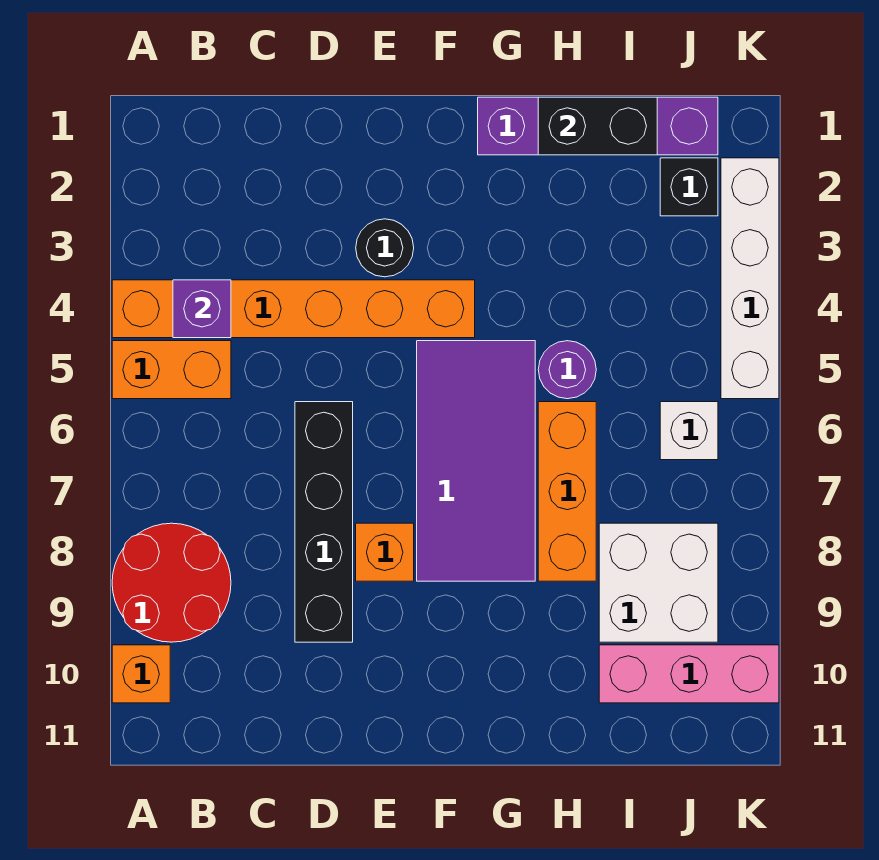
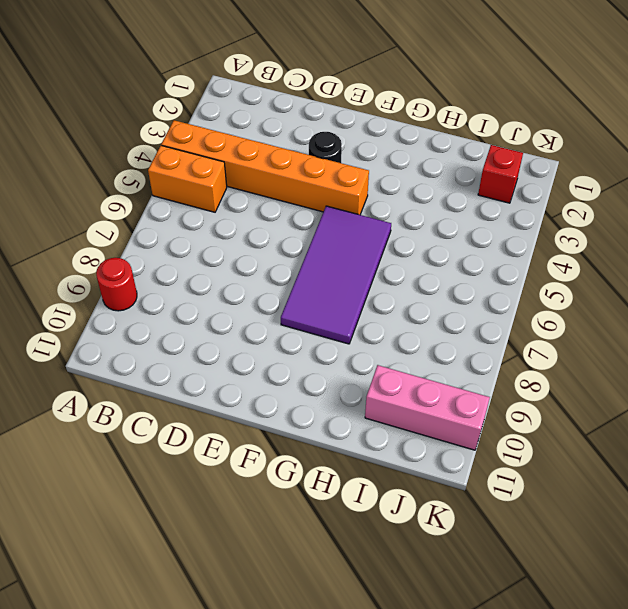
red round brick A9 level 1 -> red round brick A8:B9 level 1
red brick J2 level 1 -> black brick J2 level 1
none -> orange brick A10 level 1
none -> black brick D6:D9 level 1
none -> orange brick E8 level 1

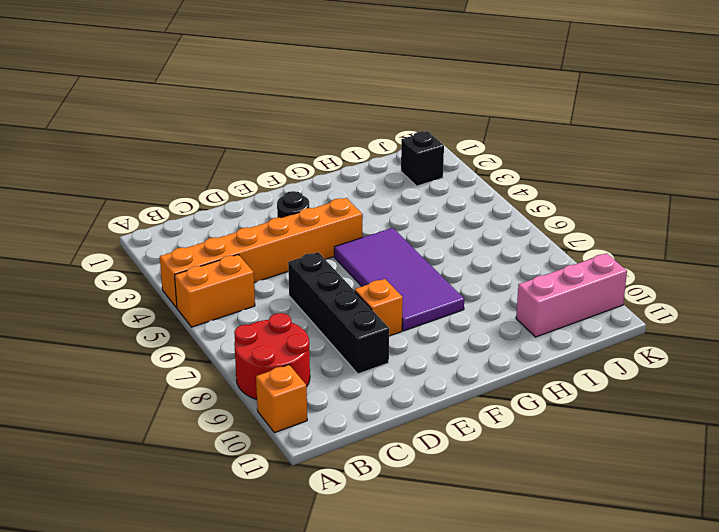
none -> purple brick G1:J1 level 1
none -> purple round brick H5 level 1
none -> orange brick H6:H8 level 1

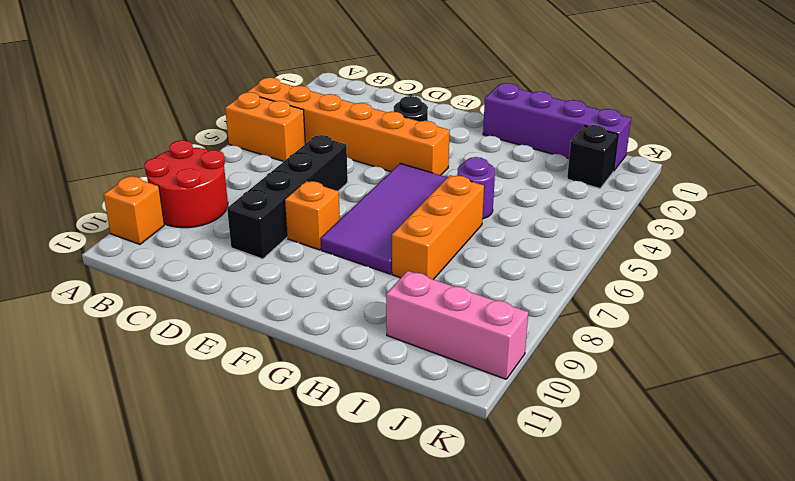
none -> white brick I8:J9 level 1
none -> white brick J6 level 1
none -> white brick K2:K5 level 1

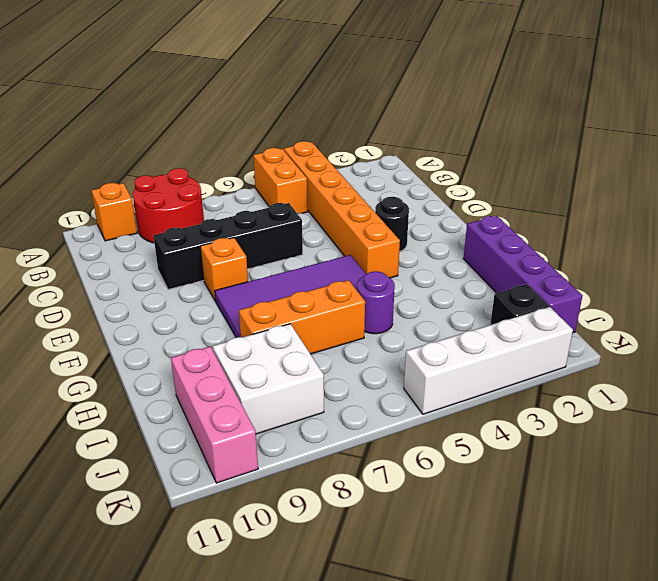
none -> white brick J6 level 1
none -> purple brick B4 level 2
none -> black brick H1:I1 level 2

